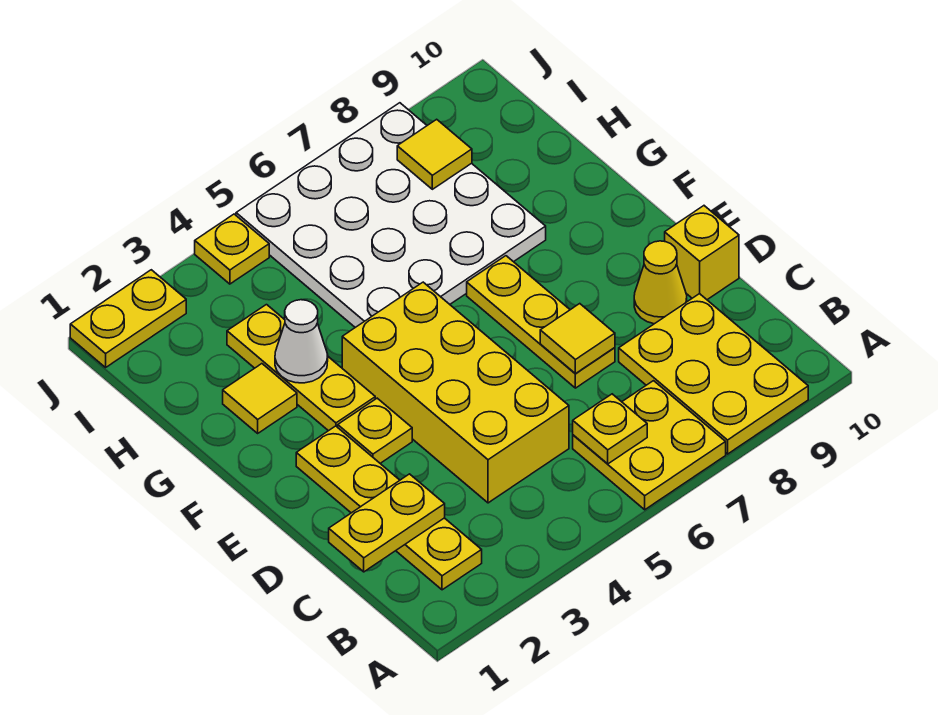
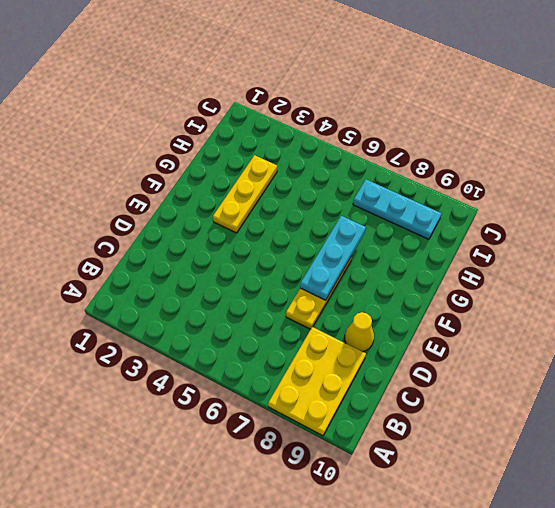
cyan plate E7:G7 level 2 -> none
cyan plate I7:I9 level 1 -> white plate G5:J8 level 1
none -> yellow plate A6:B7 level 1
none -> yellow plate B2:E2 level 1
none -> yellow brick C4:F5 level 1

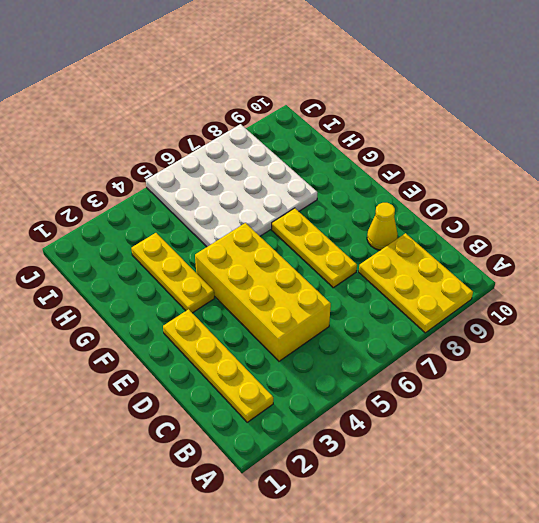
none -> yellow plate A6:B7 level 1
none -> yellow brick D10 level 1
none -> yellow plate E3 level 1

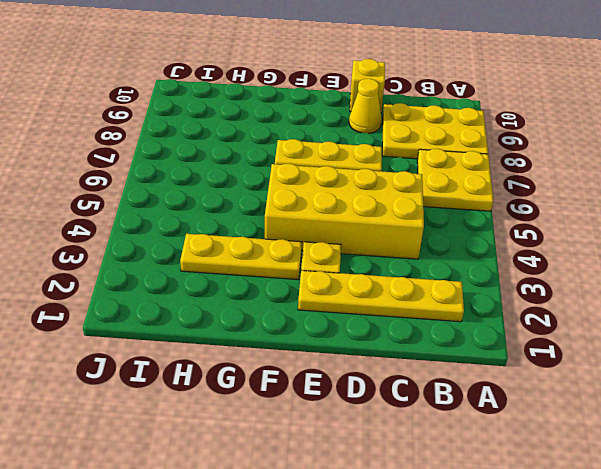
none -> yellow tile G2 level 1
none -> white plate G5:J8 level 1
none -> yellow plate J1:J2 level 1

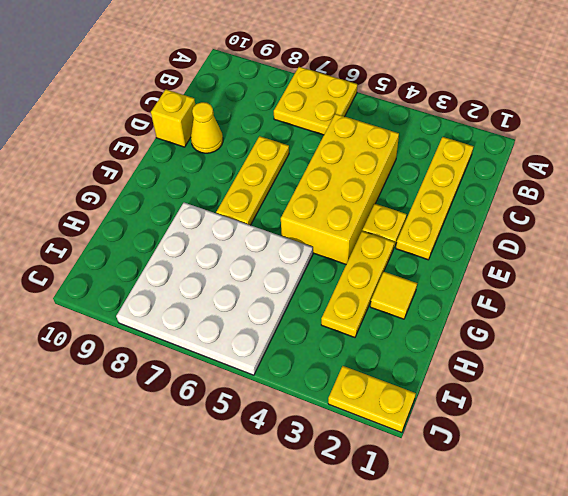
none -> yellow plate A8:C9 level 1
none -> yellow plate J4 level 1
none -> yellow plate B6 level 2

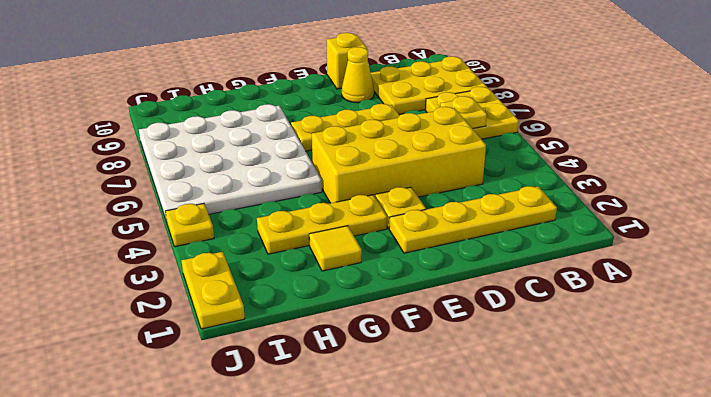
none -> yellow plate C1:C2 level 2
none -> yellow tile D7 level 2
none -> white cone G3 level 2

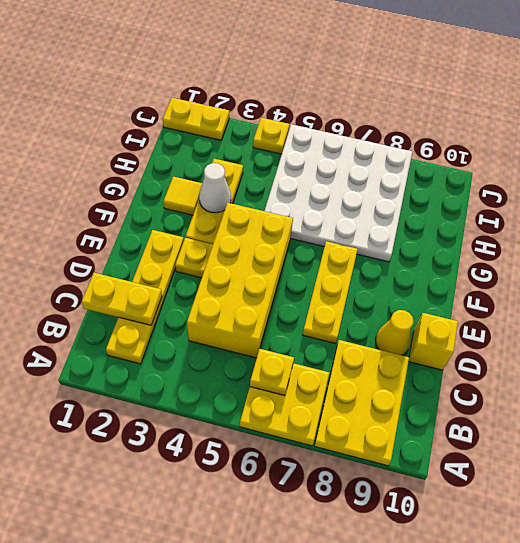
none -> yellow tile D7 level 2
none -> yellow tile I8 level 2

